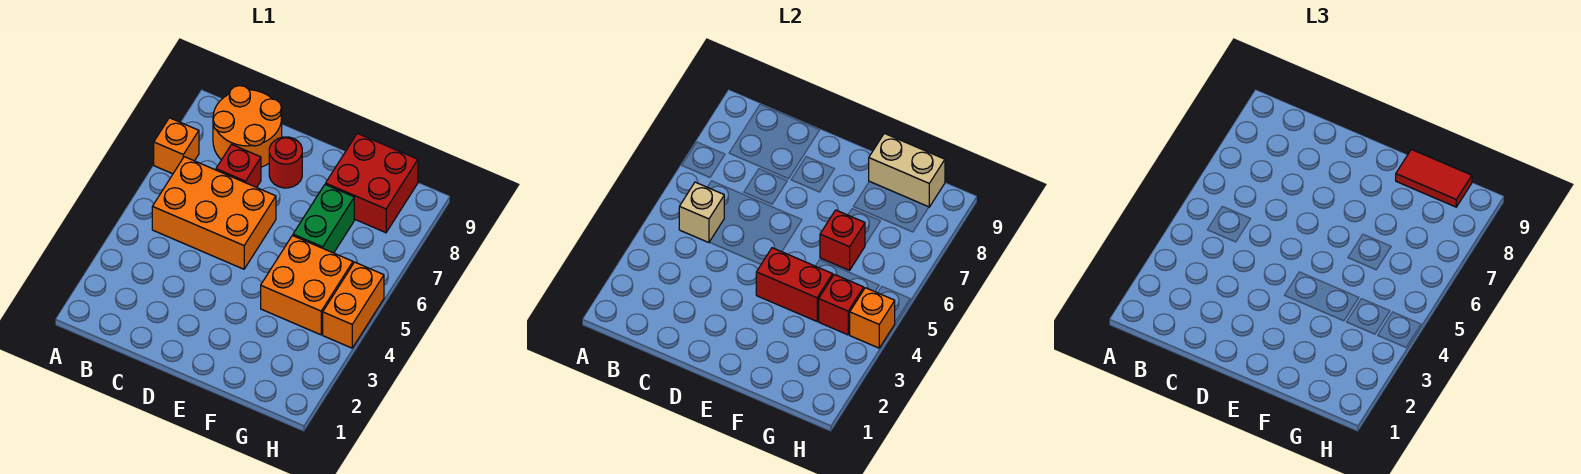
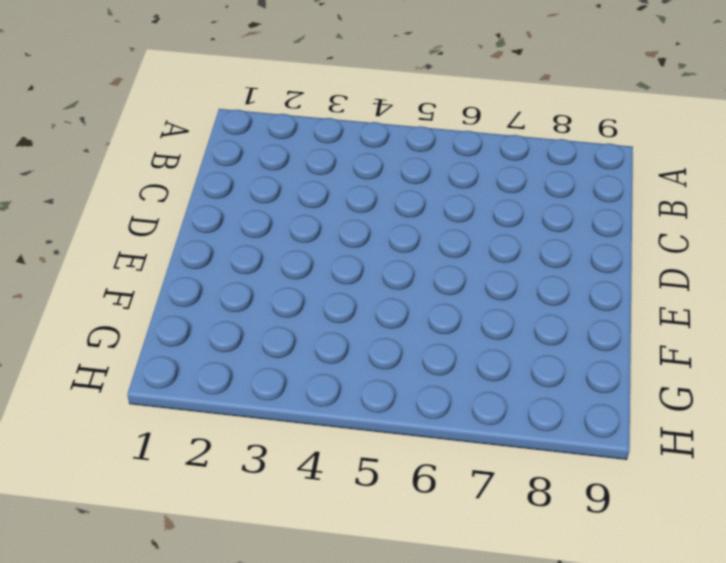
none -> orange brick A7 level 1
none -> orange brick B5:D6 level 1
none -> orange round brick B8:C9 level 1

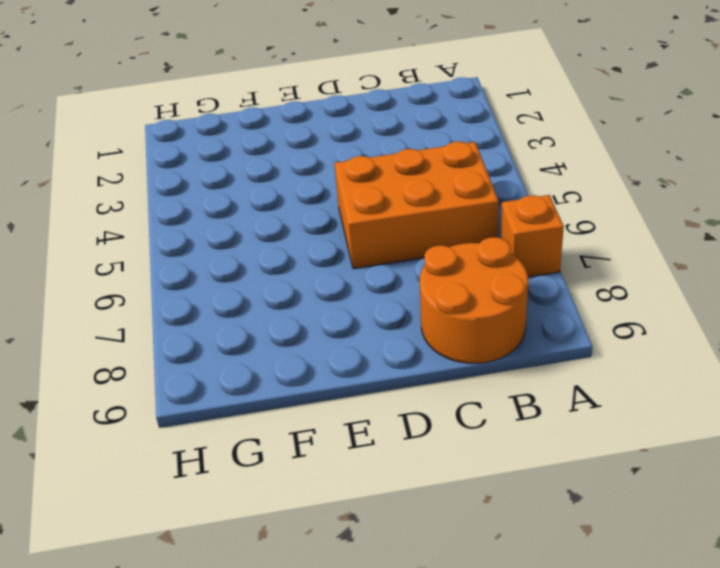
none -> red brick C7 level 1
none -> red round brick D8 level 1
none -> orange brick F4:G5 level 1

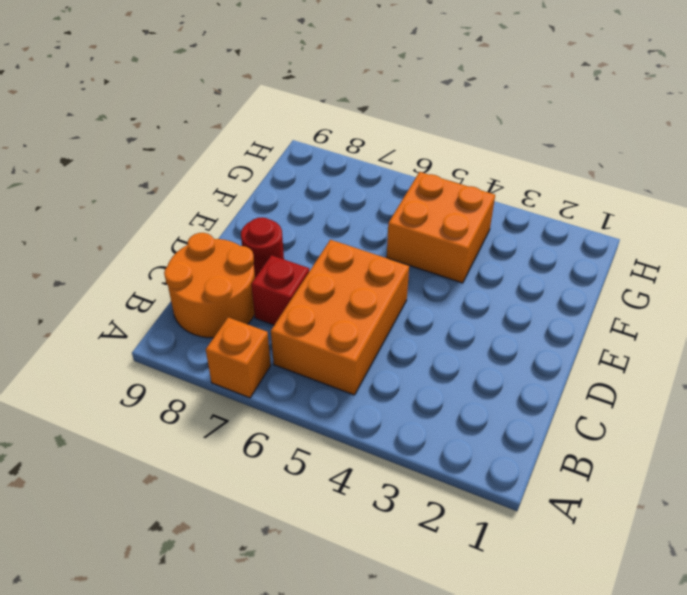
none -> green brick F6:F7 level 1
none -> red brick F8:G9 level 1
none -> orange brick H4:H5 level 1

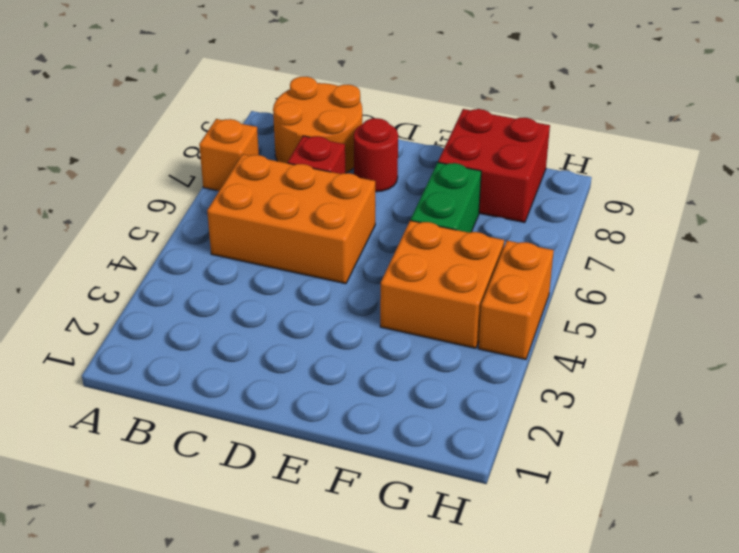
none -> tan brick B5 level 2
none -> red brick E4:F4 level 2
none -> red brick F6 level 2

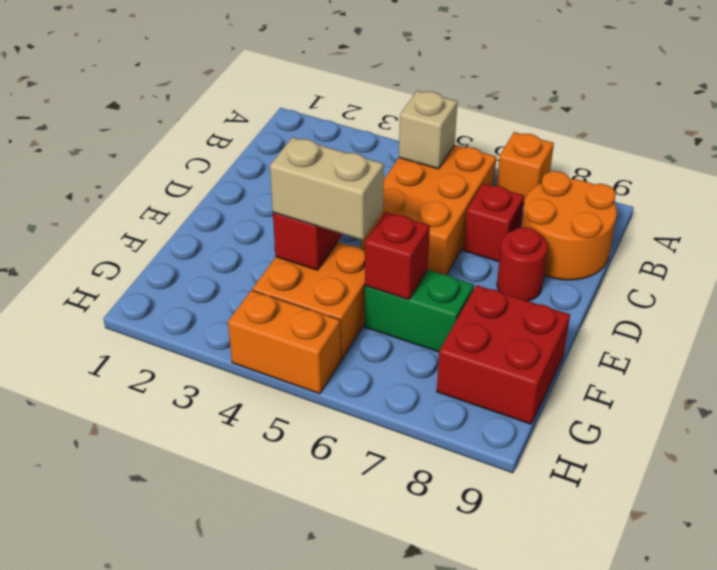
tan brick F4:F5 level 3 -> tan brick F9:G9 level 2
none -> red brick G4 level 2
none -> orange brick H4 level 2
none -> red tile F9:G9 level 3

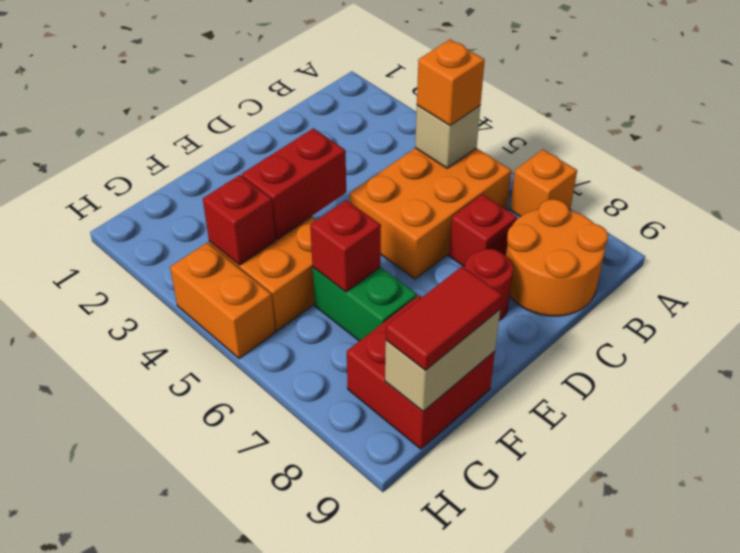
orange brick B5 level 3 -> orange brick H4 level 2

